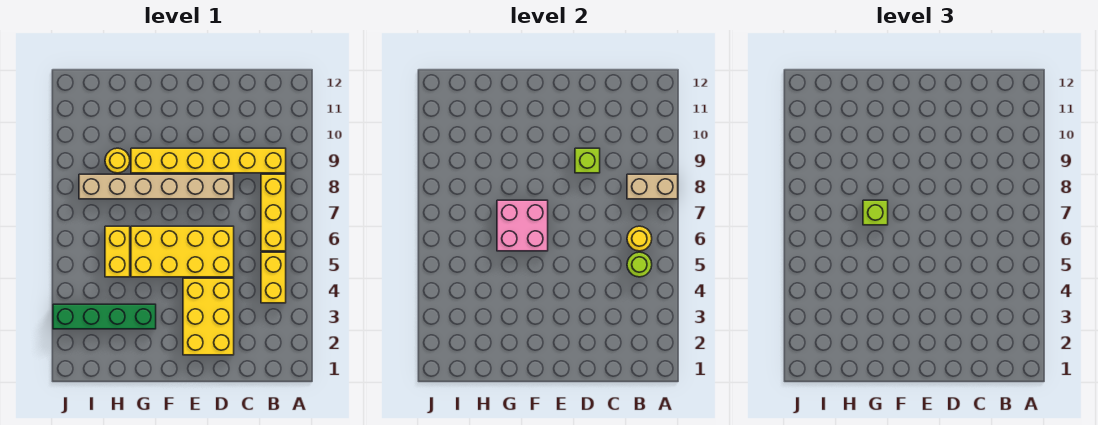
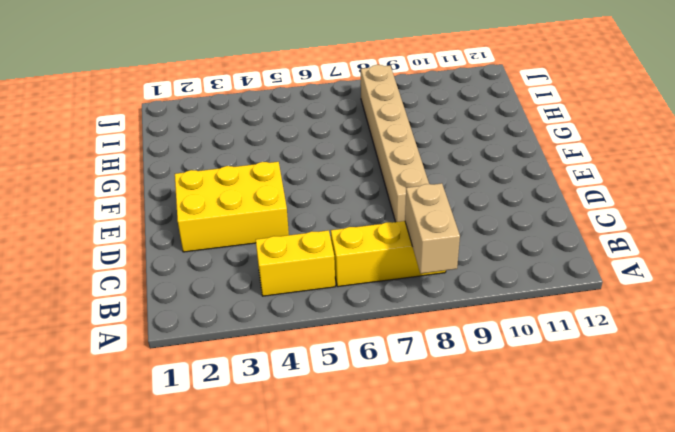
none -> yellow brick B9:G9 level 1
none -> yellow brick D5:G6 level 1
none -> green brick G3:J3 level 1

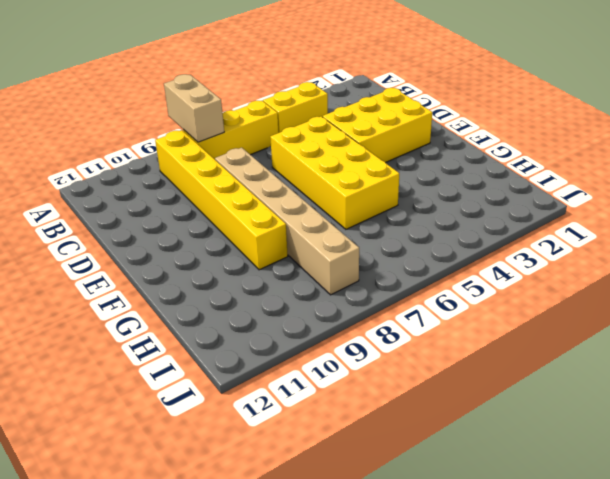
none -> green brick G3:J3 level 1
none -> yellow brick H5:H6 level 1
none -> yellow round brick H9 level 1

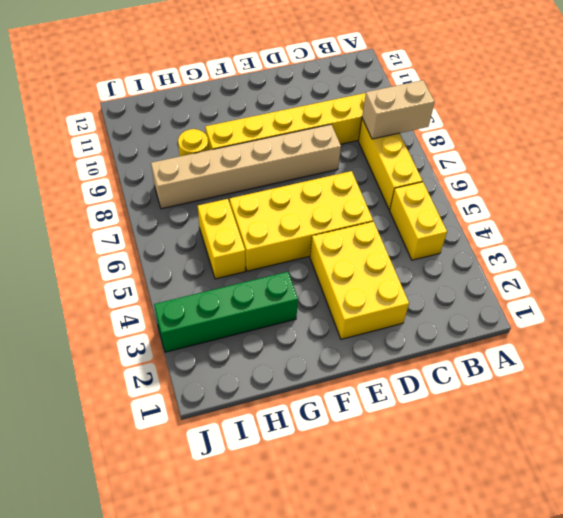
none -> lime round brick B5 level 2
none -> yellow round brick B6 level 2
none -> lime brick D9 level 2

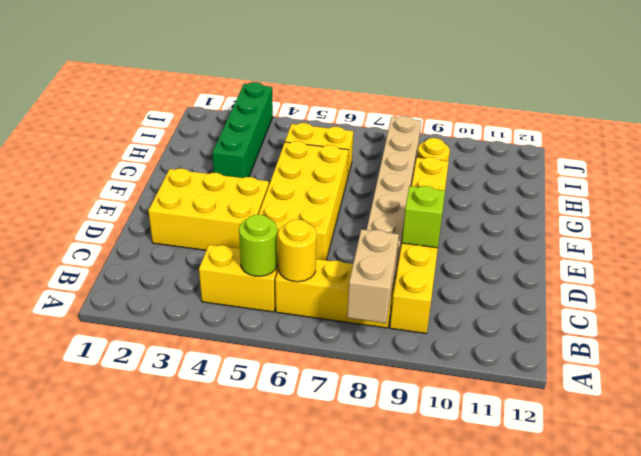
none -> pink brick F6:G7 level 2
none -> lime brick G7 level 3

